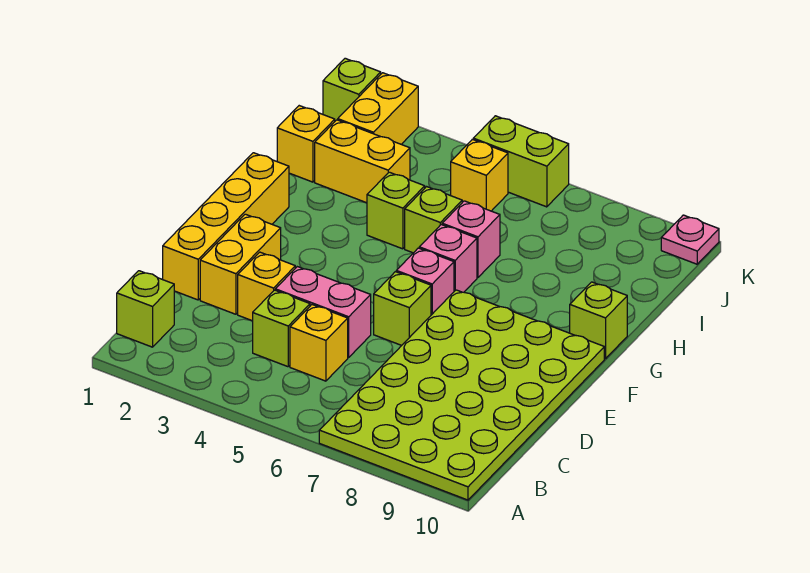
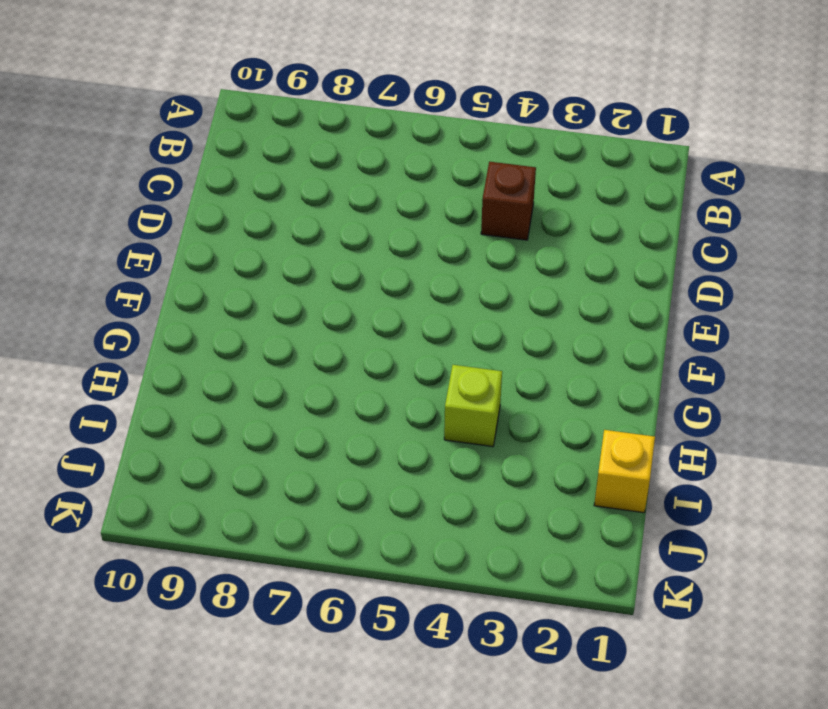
brown brick C4 level 1 -> lime brick C4 level 1
none -> lime plate A7:F10 level 1
none -> lime brick B1 level 1
none -> yellow brick C5 level 1

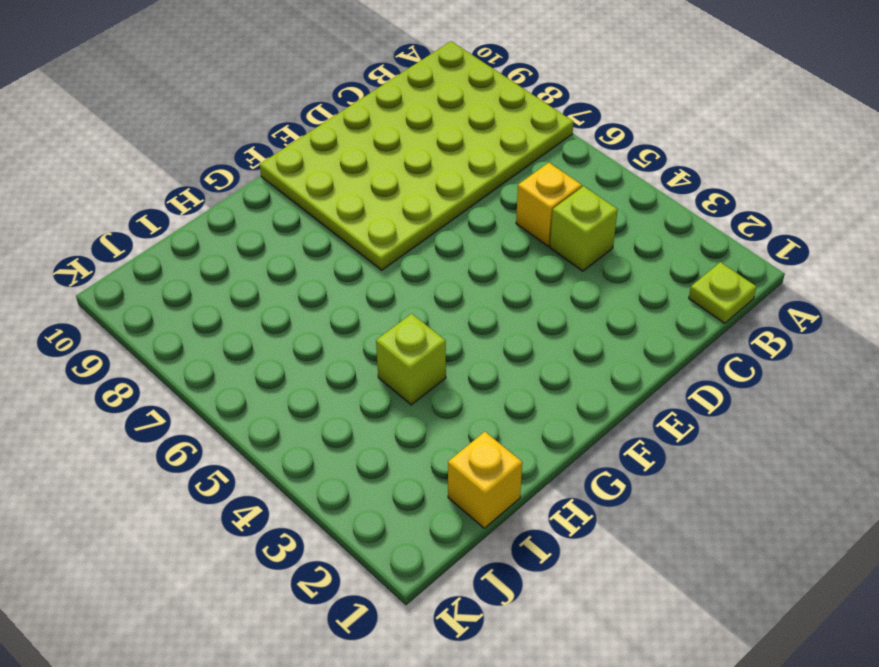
lime plate B1 level 1 -> lime brick B1 level 1
none -> yellow brick D1:G1 level 1
none -> yellow brick D2:E2 level 1
none -> yellow brick D3 level 1

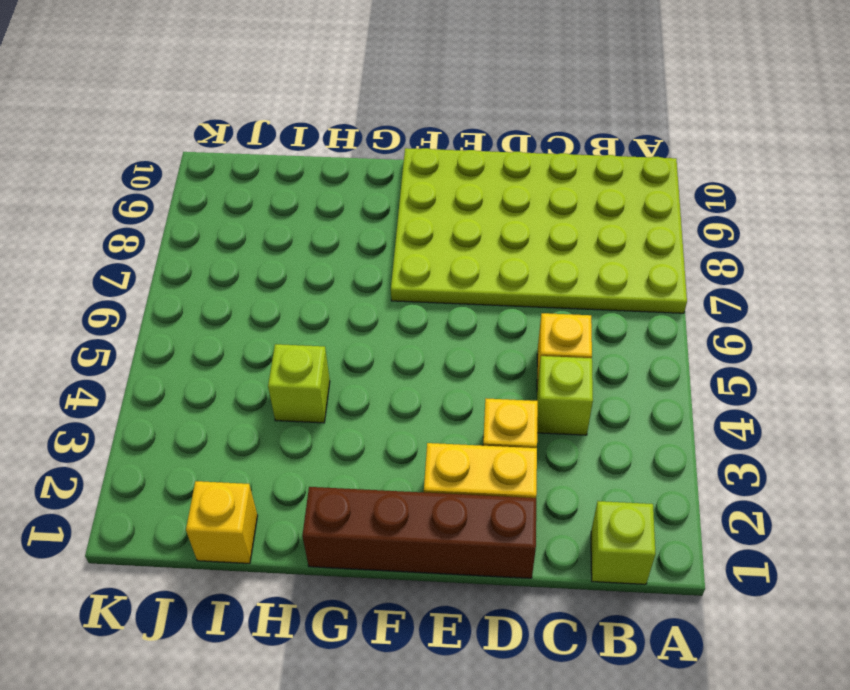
brown brick D1:G1 level 1 -> yellow brick D1:G1 level 1
none -> pink brick D4:D5 level 1
none -> lime brick E6 level 1
none -> pink brick F6 level 1

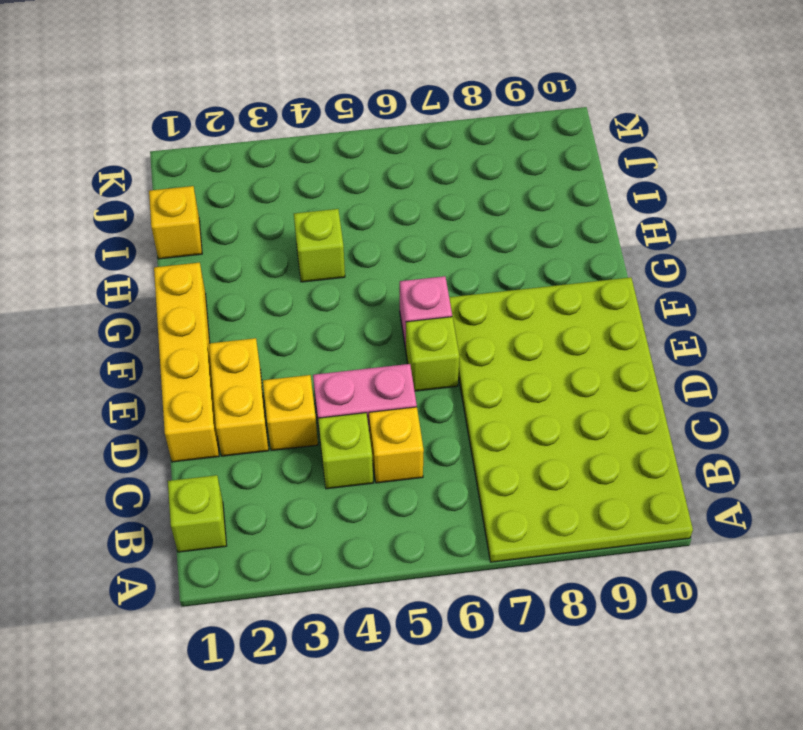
none -> pink brick G6 level 1
none -> lime brick G10 level 1
none -> lime brick H5 level 1

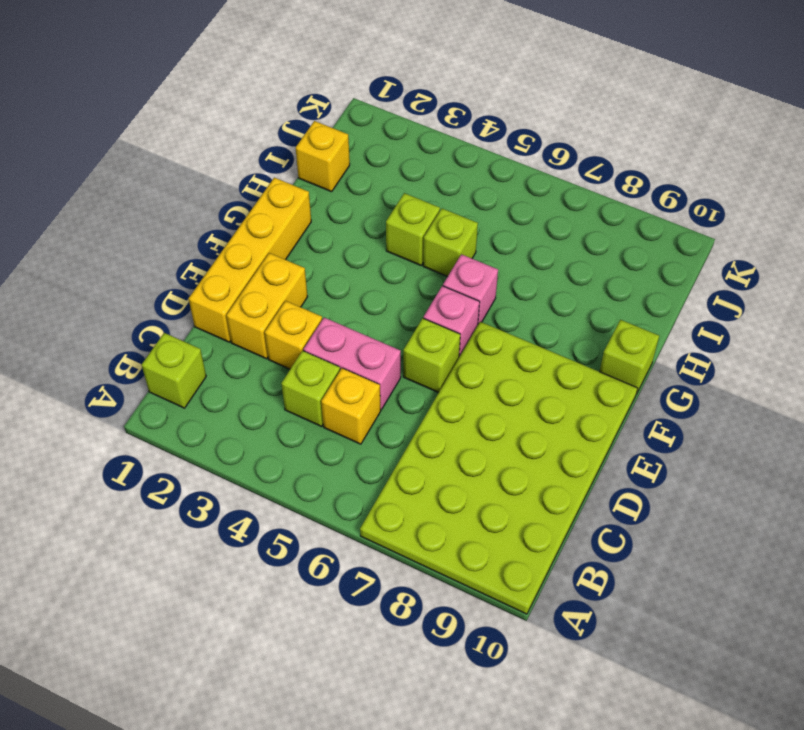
none -> pink brick H6 level 1
none -> yellow brick I2:I3 level 1
none -> yellow brick J2:K2 level 1

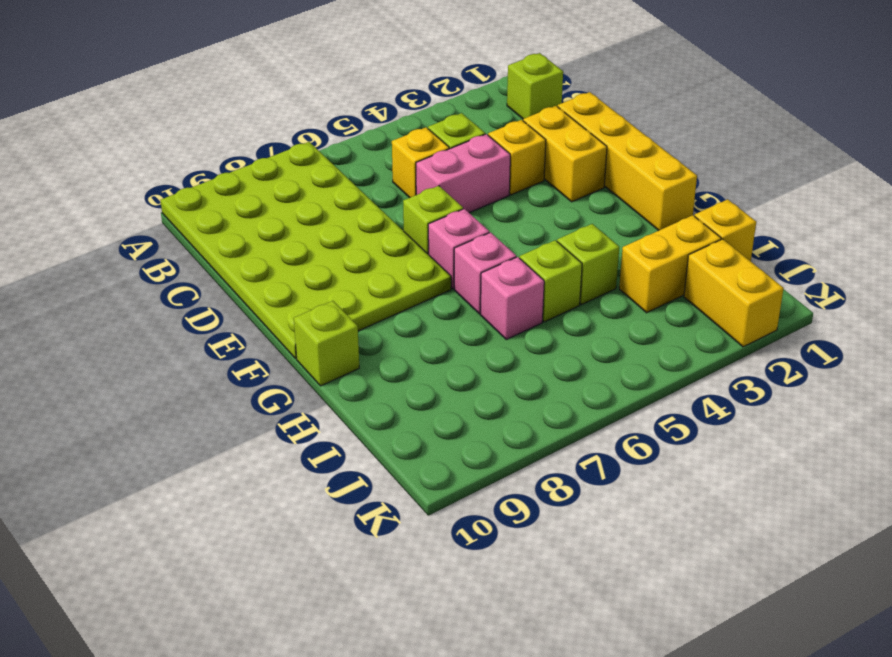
none -> yellow brick J5 level 1
none -> lime brick K1 level 1
none -> lime brick K5:K6 level 1

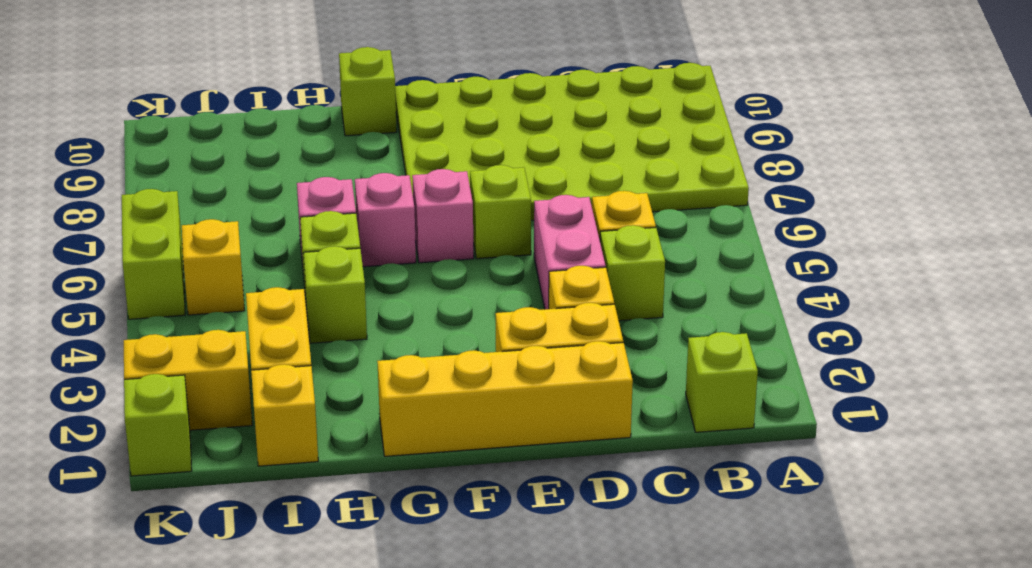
none -> pink plate K10 level 1

